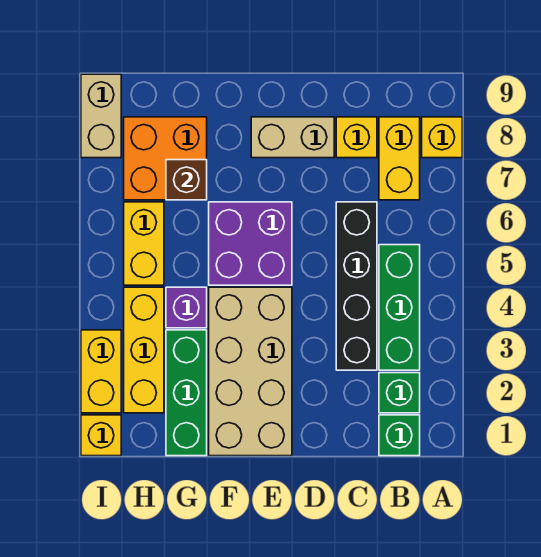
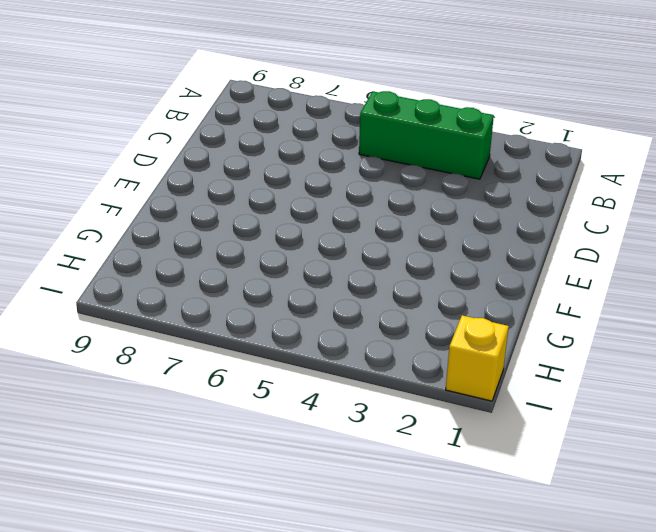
none -> yellow brick A8 level 1
none -> green brick B1 level 1
none -> green brick B2 level 1

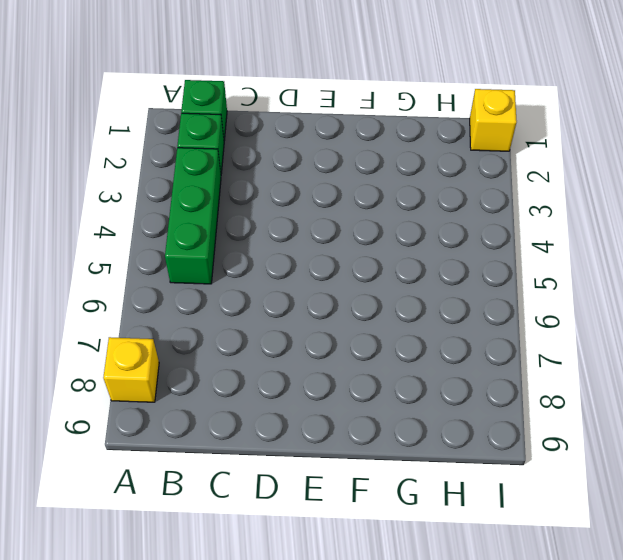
none -> yellow brick B7:B8 level 1
none -> black brick C3:C6 level 1
none -> yellow brick C8 level 1

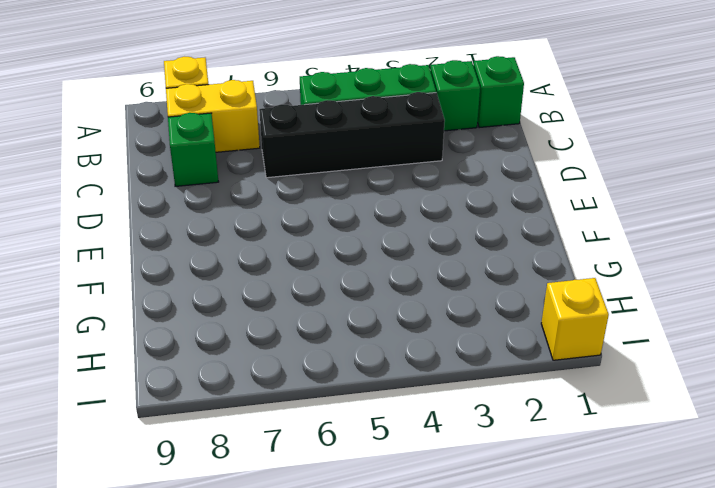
green brick C8 level 1 -> yellow brick C8 level 1
none -> tan brick D8:E8 level 1
none -> tan brick E1:F4 level 1
none -> purple brick E5:F6 level 1

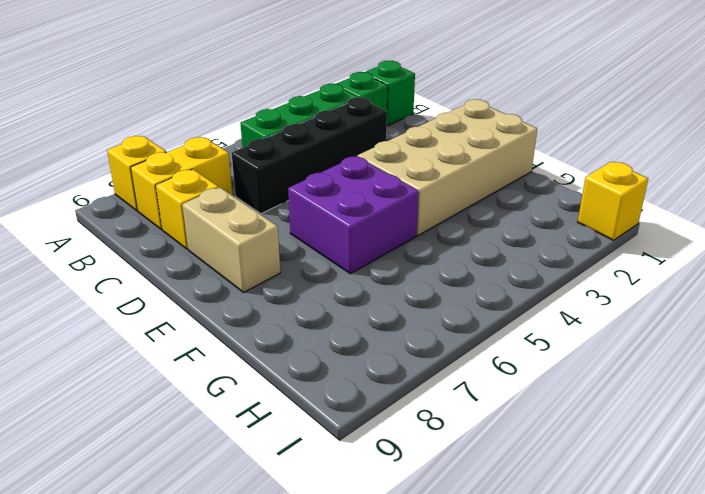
none -> green brick G1:G3 level 1
none -> purple brick G4 level 1
none -> orange brick G7:H8 level 1

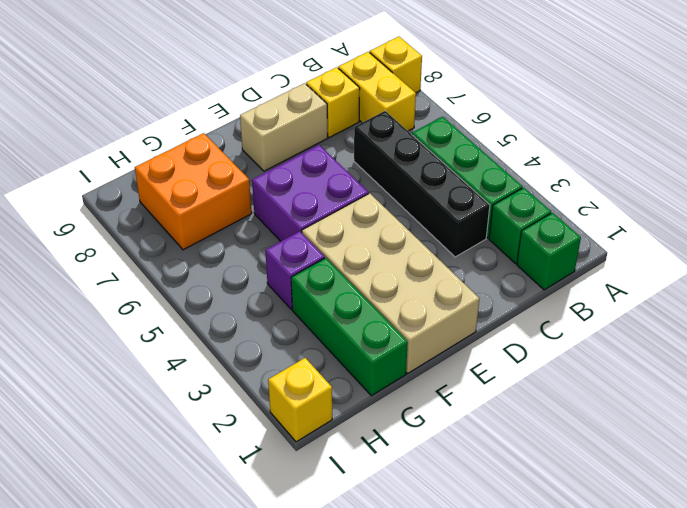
none -> yellow brick H2:H4 level 1
none -> yellow brick H5:H6 level 1
none -> yellow brick I2:I3 level 1

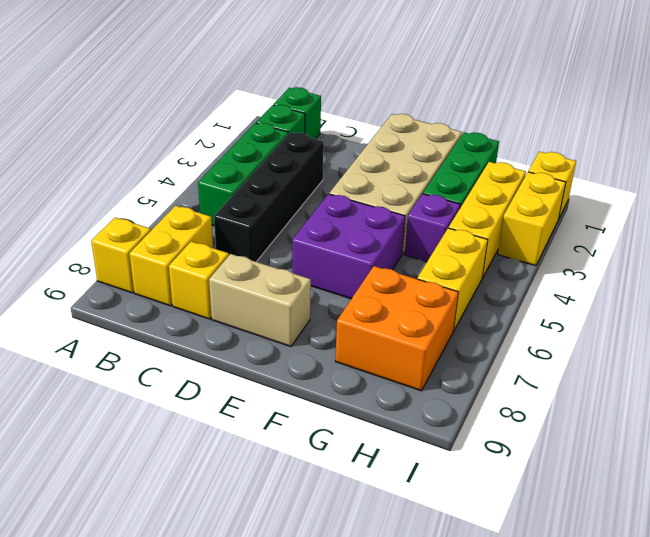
none -> tan brick I8:I9 level 1
none -> brown brick G7 level 2

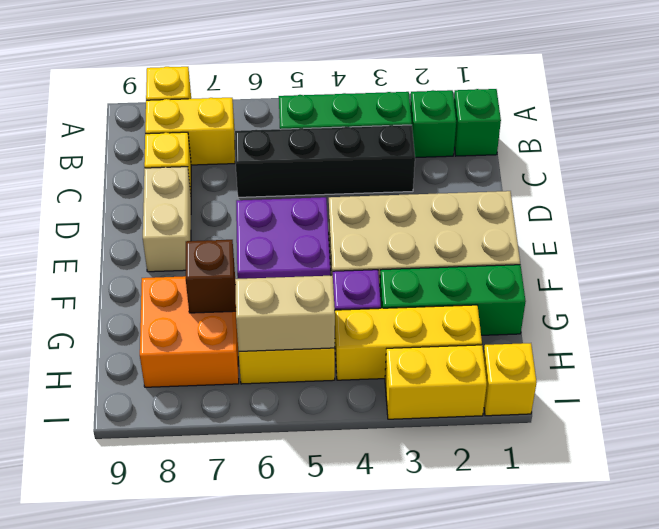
tan brick H5:H6 level 2 -> tan brick I8:I9 level 1

